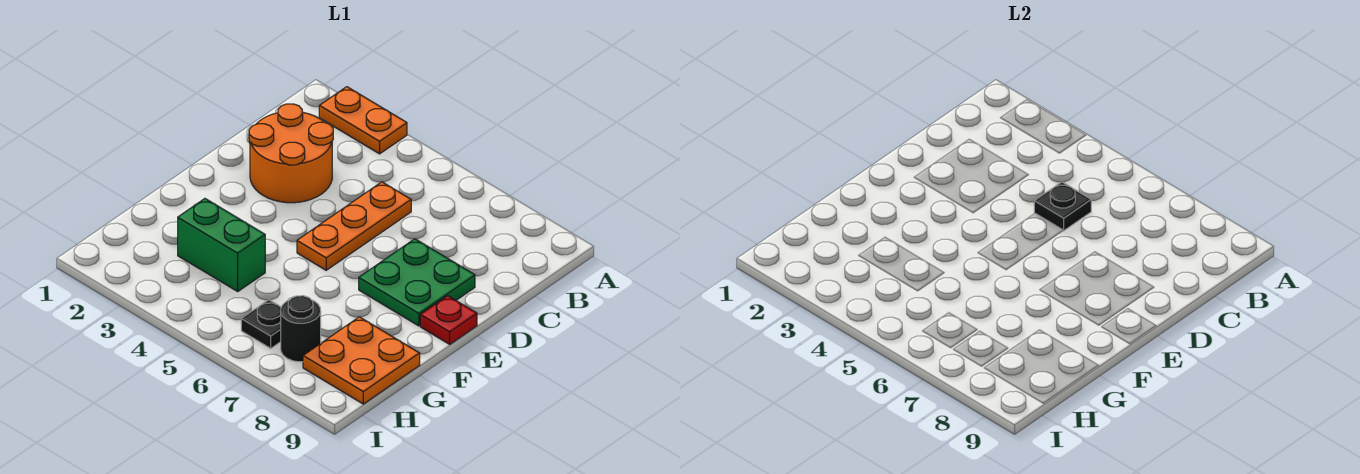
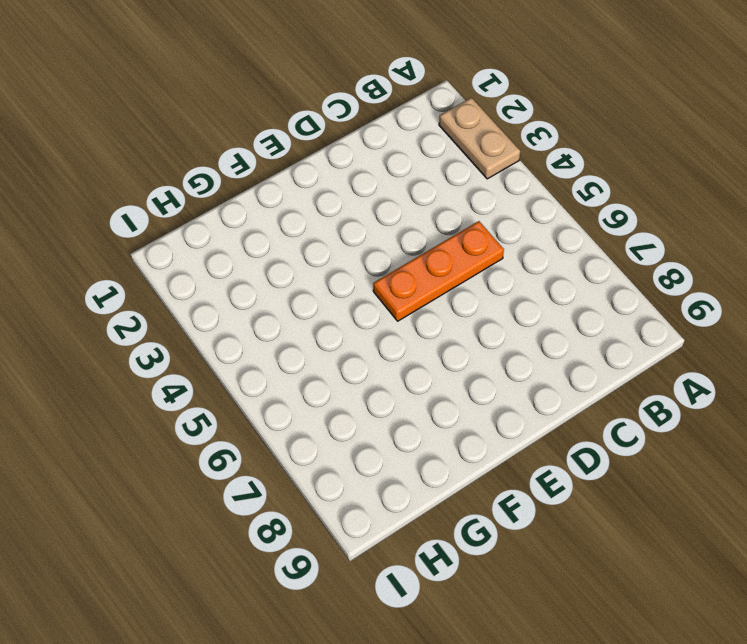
tan plate A2:A3 level 1 -> orange plate A2:A3 level 1
none -> orange round brick C2:D3 level 1
none -> green plate D7:E8 level 1

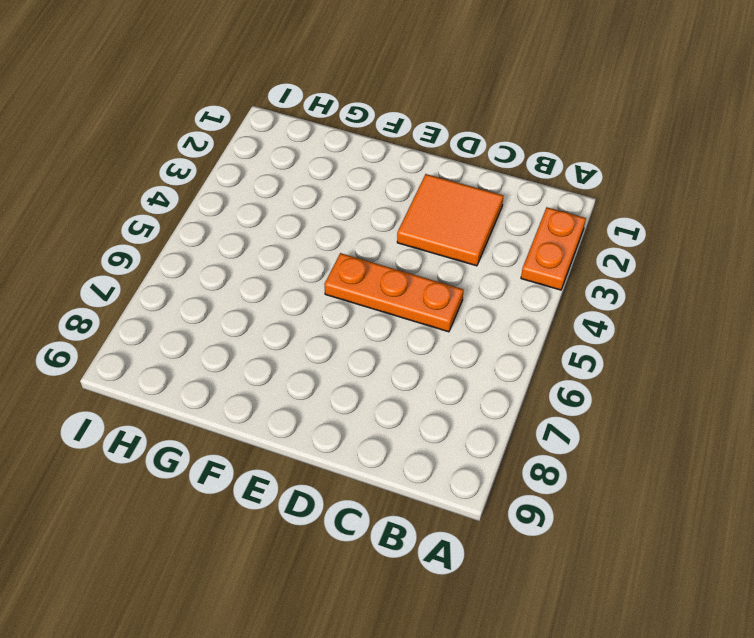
orange tile C2:D3 level 1 -> orange round brick C2:D3 level 1
none -> green plate D7:E8 level 1
none -> red plate E9 level 1

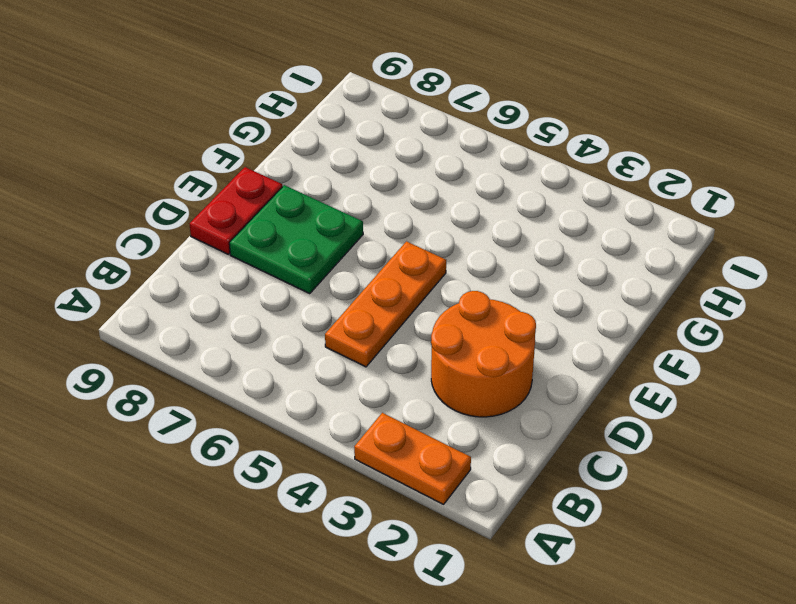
red plate D9:E9 level 1 -> red plate E9 level 1
none -> green brick G3:G4 level 1
none -> orange plate G8:H9 level 1

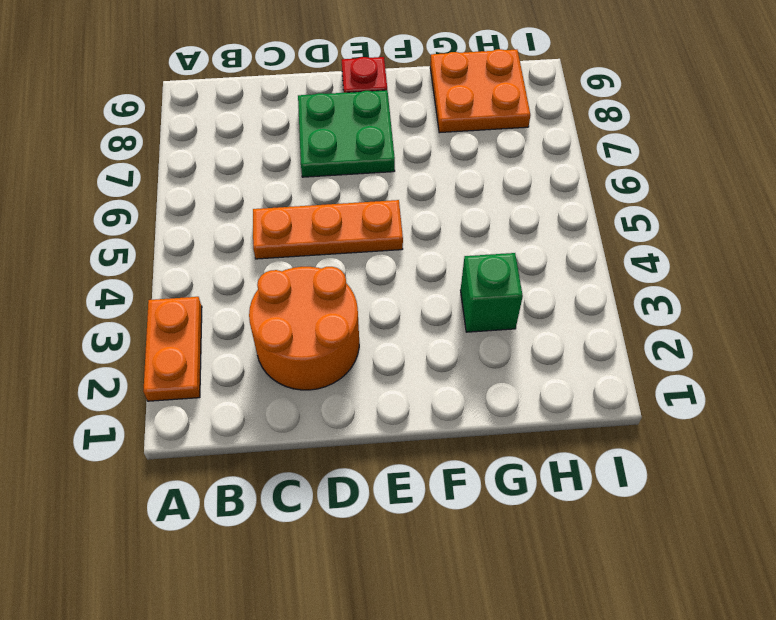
green brick G3 level 1 -> green brick G3:G4 level 1
none -> black plate H6 level 1
none -> black round brick H7 level 1

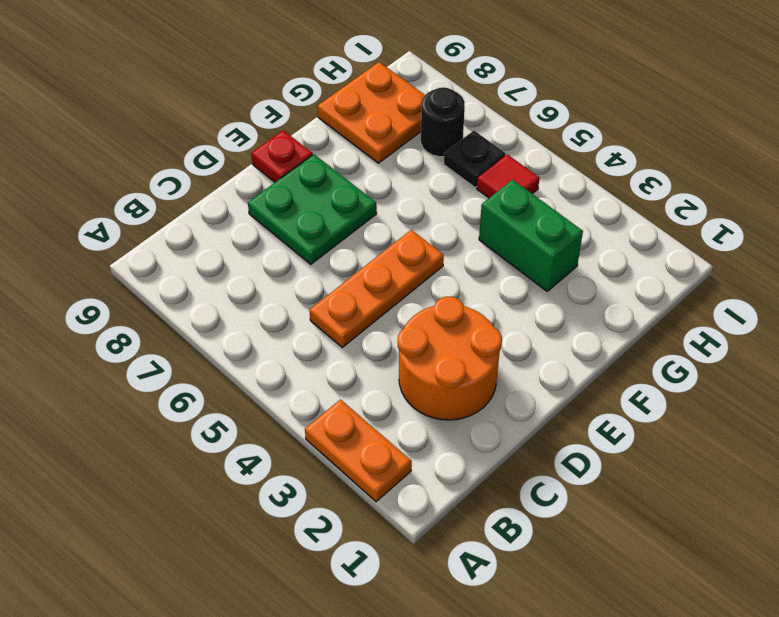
red tile H5 level 1 -> none
none -> black plate C5 level 2

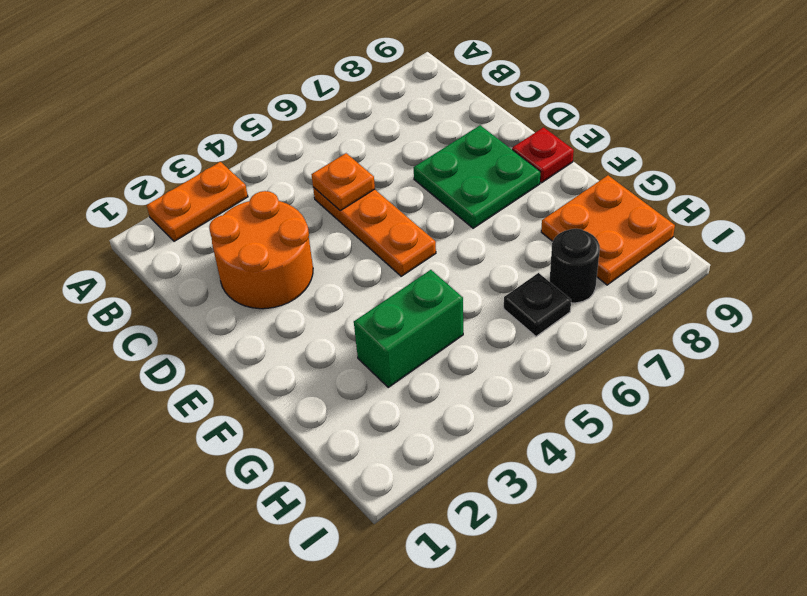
orange plate C5 level 2 -> black plate C5 level 2

